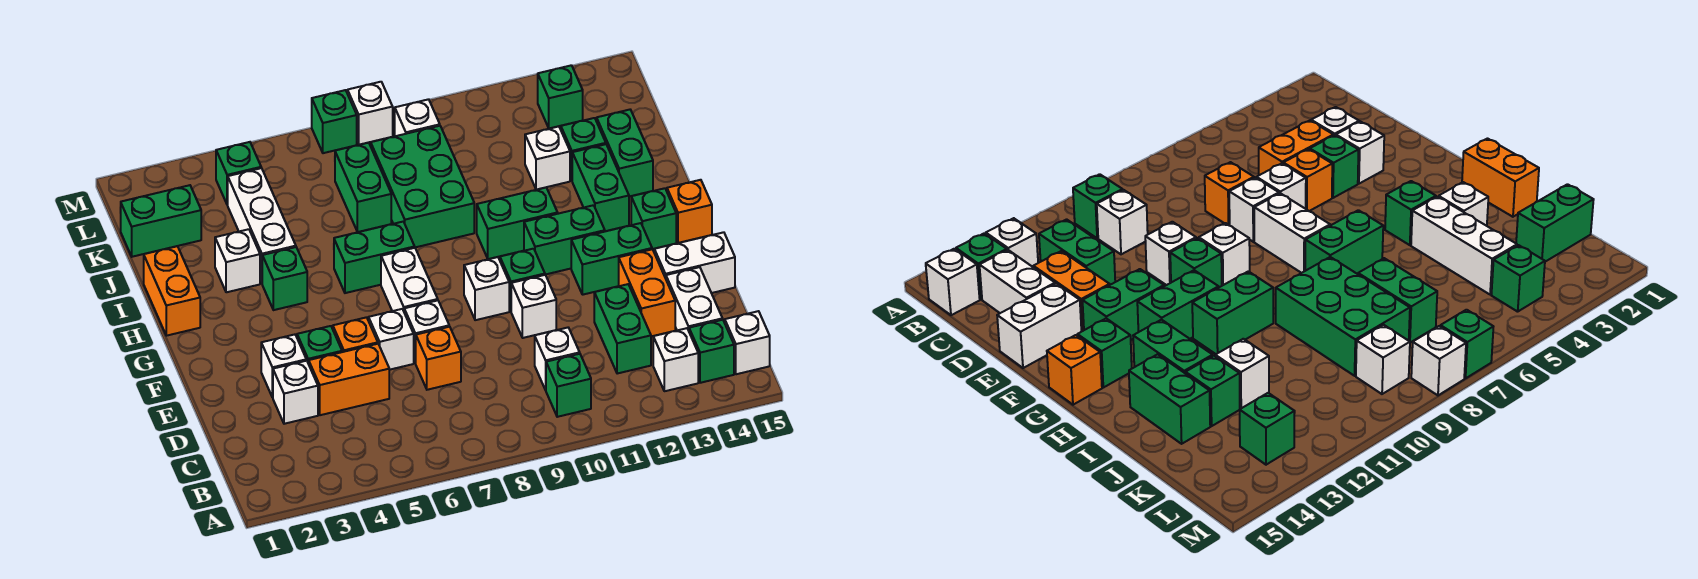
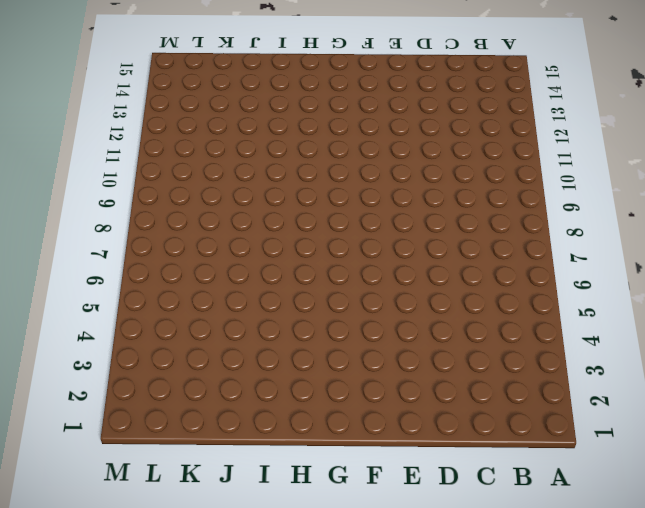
none -> green brick B10 level 1
none -> white brick B13 level 1
none -> green brick B14 level 1
none -> white brick B15 level 1

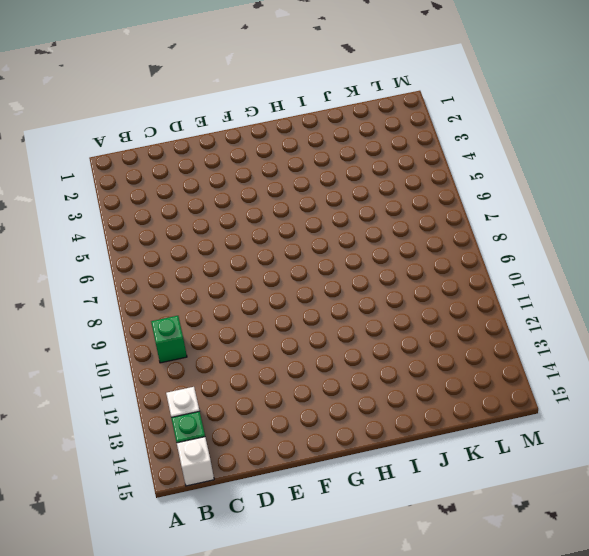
none -> white brick C10 level 1
none -> green brick C12:D12 level 1
none -> white brick C14:D14 level 1
none -> white brick D3 level 1

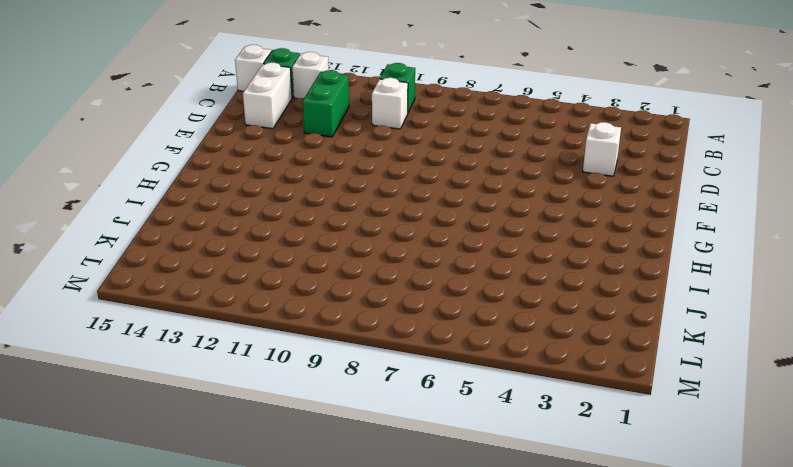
none -> orange brick D4:D5 level 1
none -> orange brick D7 level 1
none -> orange brick D13:E13 level 1
none -> white brick E3 level 1

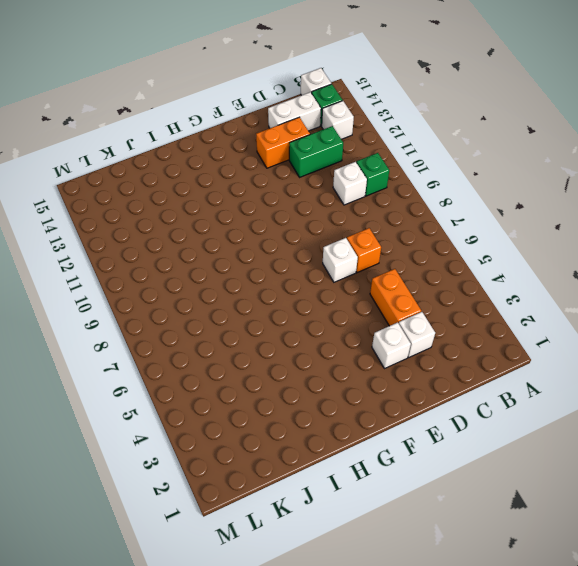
none -> green brick E4 level 1
none -> orange brick E5 level 1
none -> white brick E6 level 1
none -> white brick E10 level 1

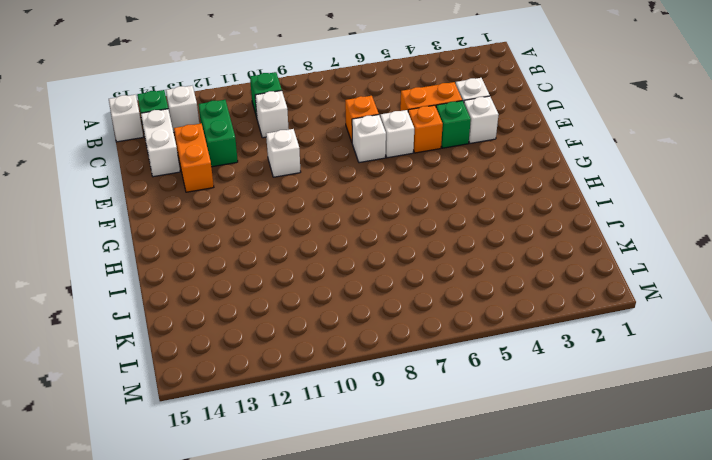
none -> white brick E14:E15 level 1
none -> white brick F7:G7 level 1
none -> white brick F9 level 1
none -> green brick F10 level 1

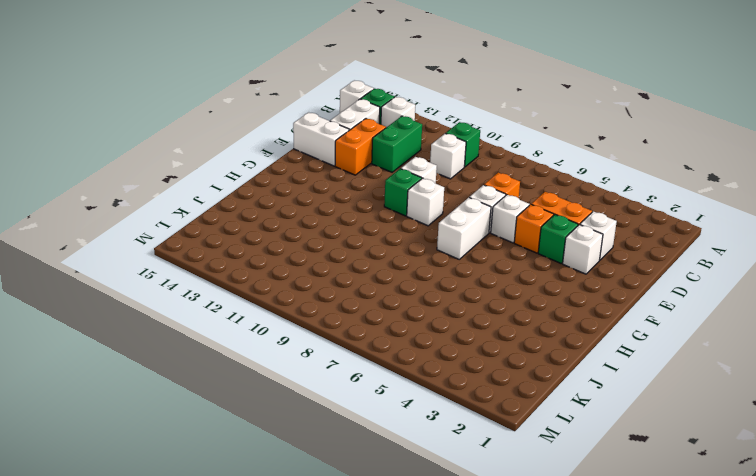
none -> green brick F12:F13 level 1
none -> green brick G11:G12 level 1
none -> green brick G14 level 1
none -> orange brick G15 level 1

